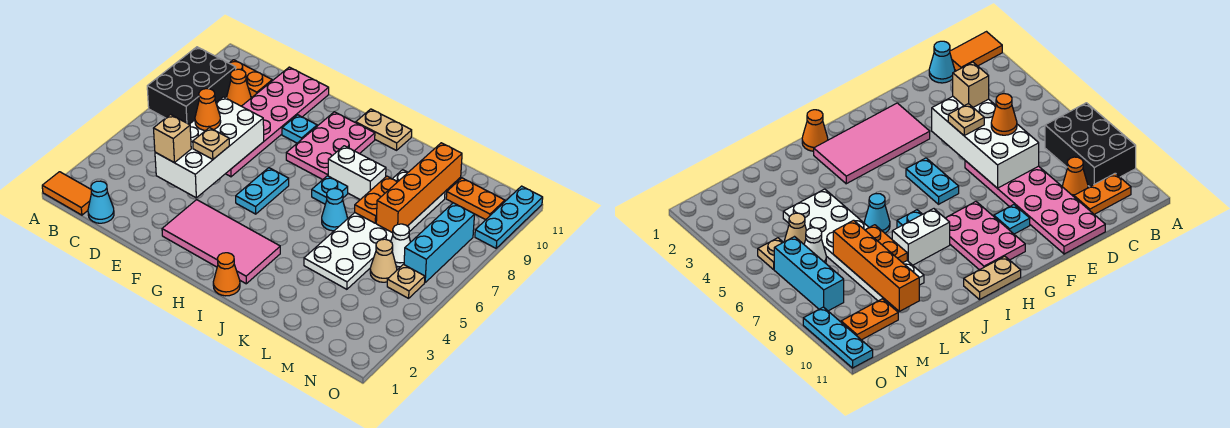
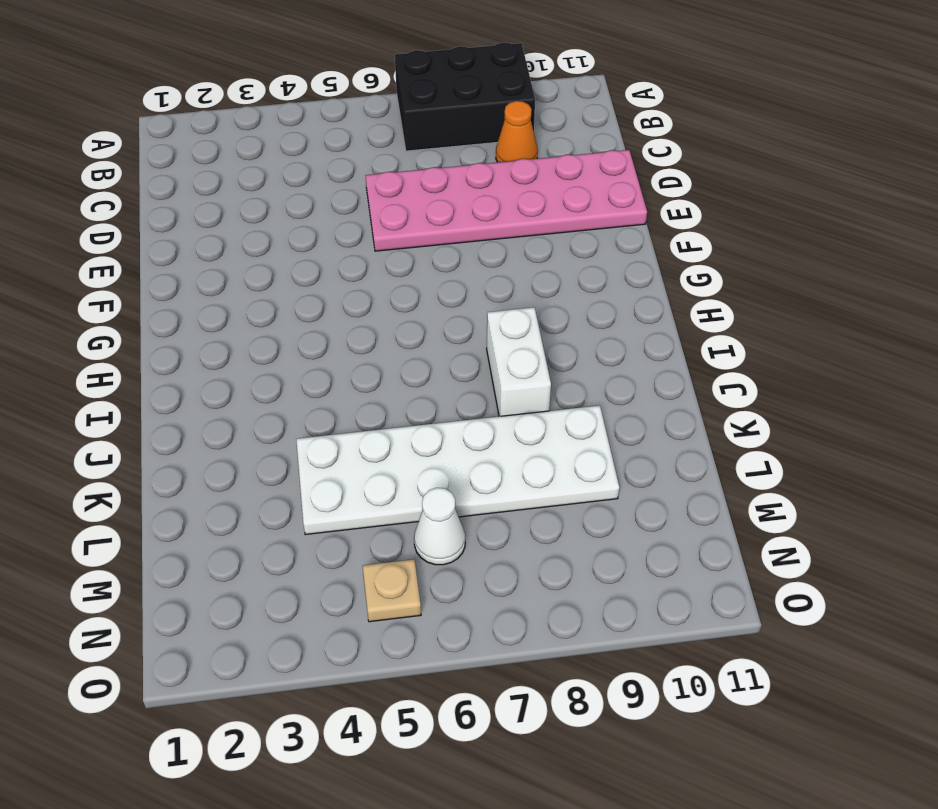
none -> orange tile A1:B1 level 1
none -> orange plate B10:C10 level 1
none -> cyan cone C1 level 1

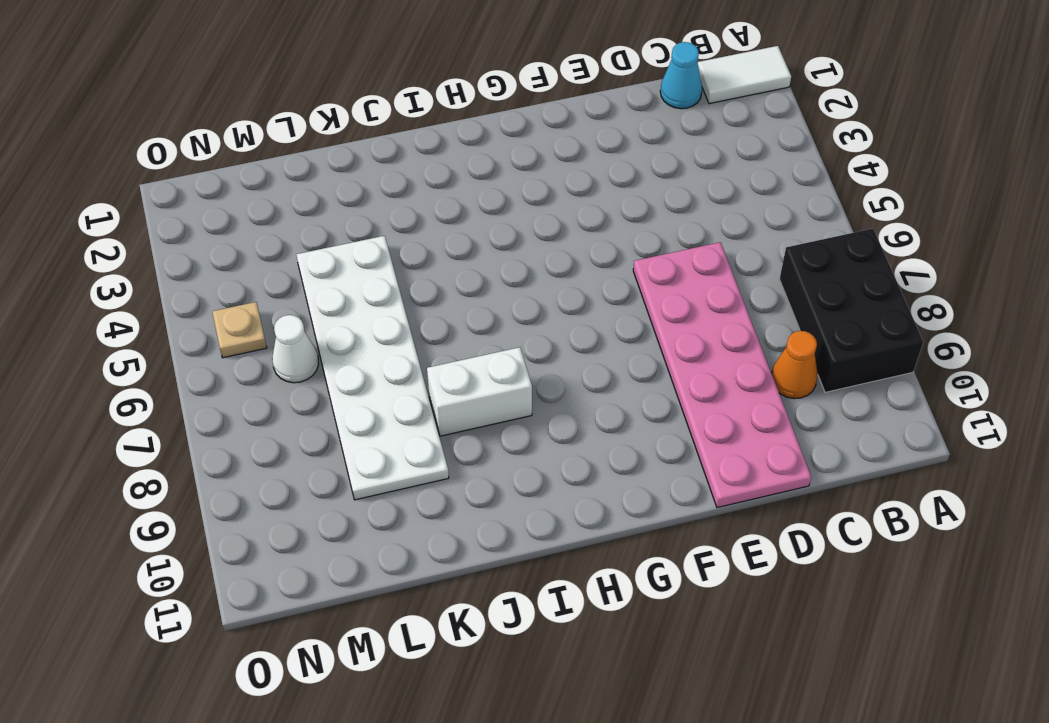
white tile A1:B1 level 1 -> orange tile A1:B1 level 1
none -> orange plate B10:C10 level 1
none -> pink tile F2:I3 level 1
none -> cyan plate F9 level 1

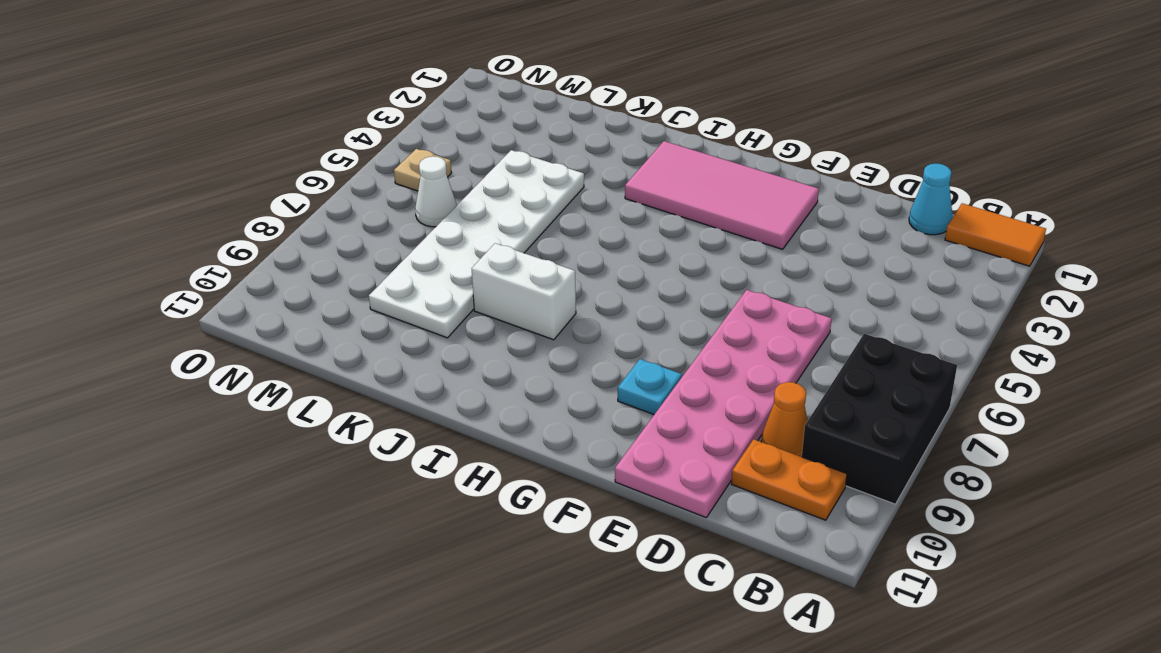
none -> cyan plate G5:G6 level 1
none -> pink plate G8:H10 level 1
none -> tan plate H11:I11 level 1

